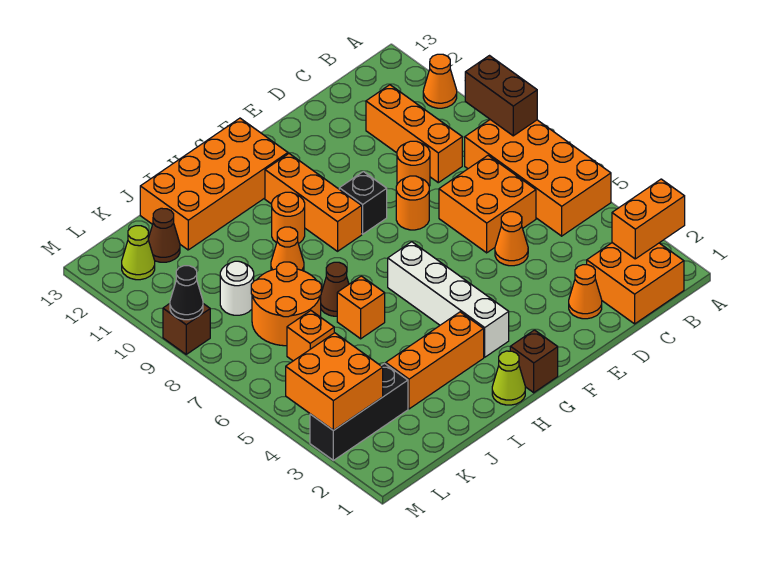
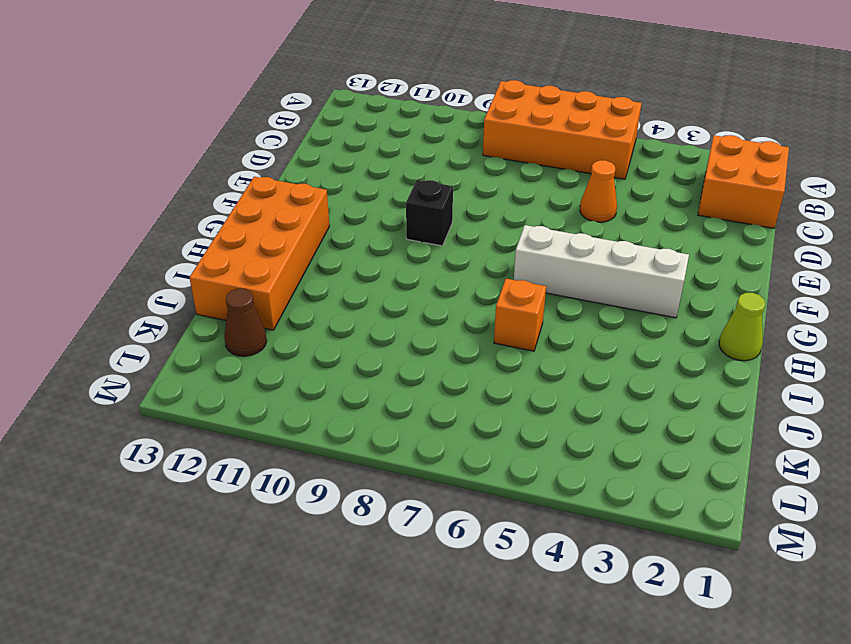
none -> orange cone A11 level 1
none -> orange brick C6:D7 level 1
none -> orange brick C9:C11 level 1
none -> orange cone D2 level 1

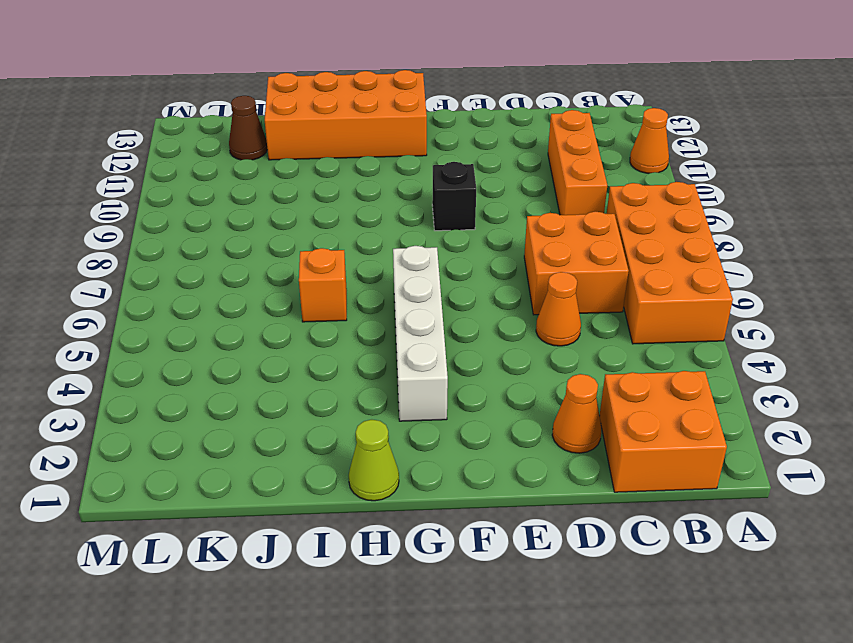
none -> orange round brick D9 level 1
none -> orange round brick E8 level 1
none -> brown brick G1 level 1
none -> orange brick G9:G11 level 1

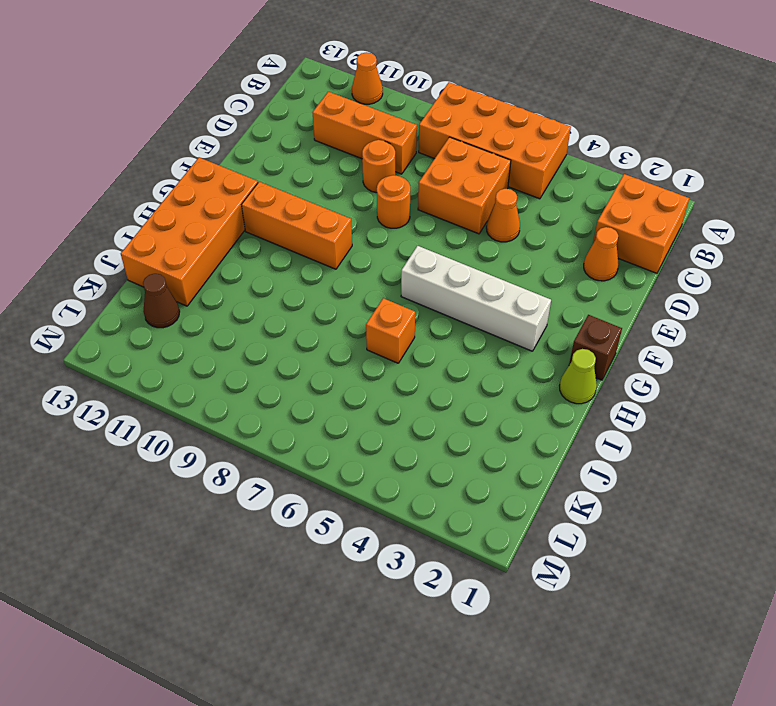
none -> black brick F9 level 1
none -> orange brick H3:J3 level 1
none -> orange round brick H10 level 1
none -> brown cone I7 level 1

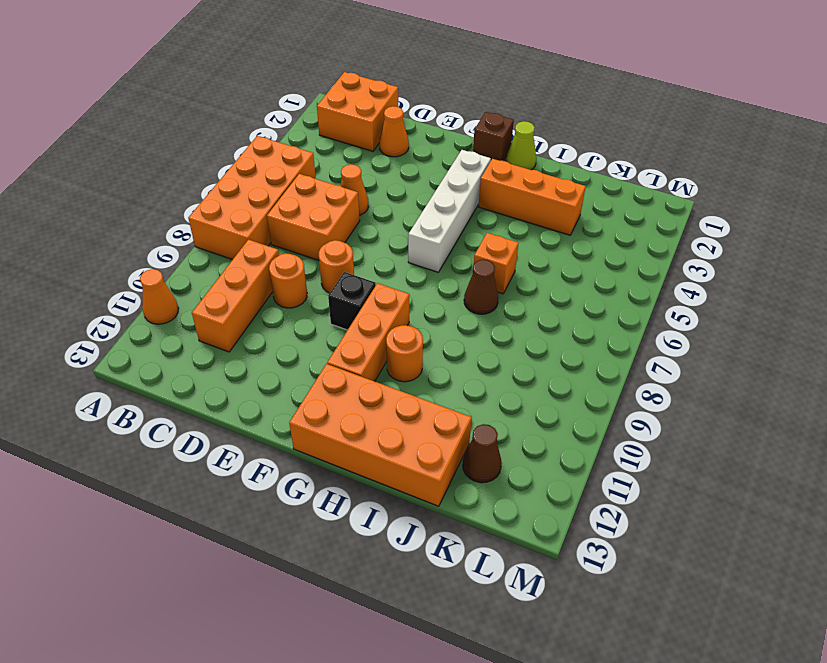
none -> orange cone I9 level 1
none -> orange round brick J7:K8 level 1
none -> black brick K3:M3 level 1
none -> orange brick K6 level 1

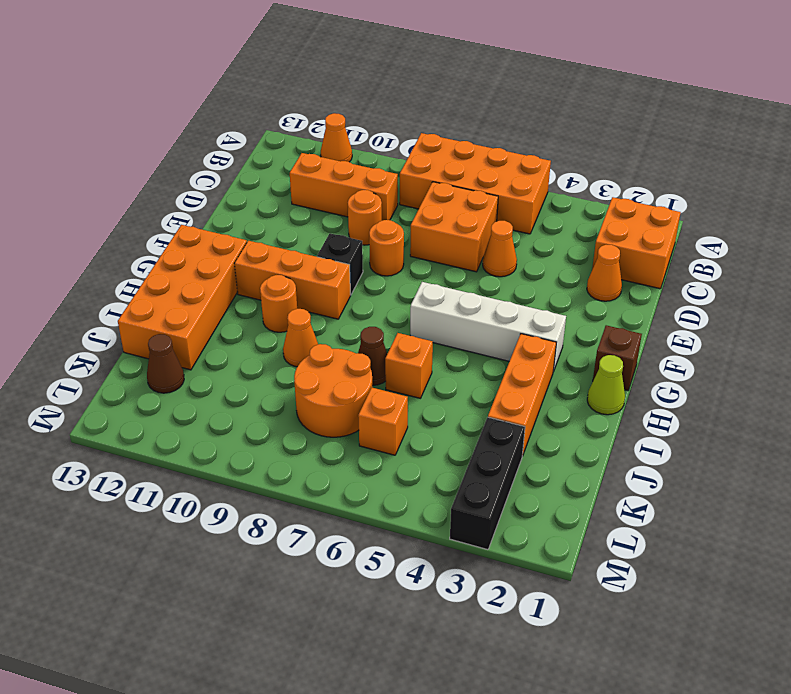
none -> white round brick K9 level 1
none -> lime cone L12 level 1
none -> brown brick M9 level 1
none -> orange brick A2:B2 level 2

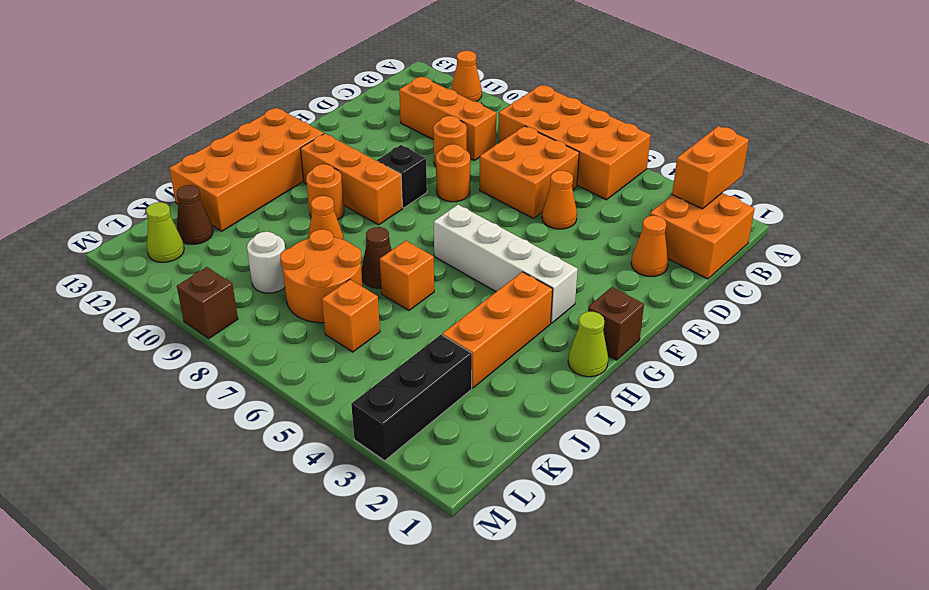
none -> brown brick A8:A9 level 2
none -> orange brick L3:M4 level 2
none -> black cone M9 level 2

